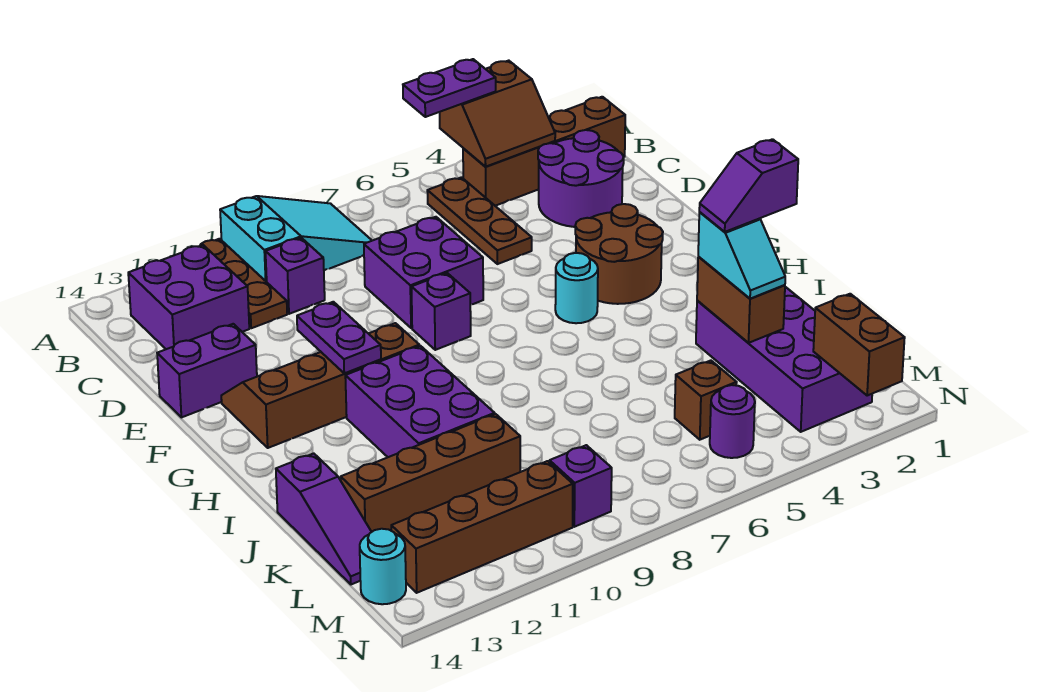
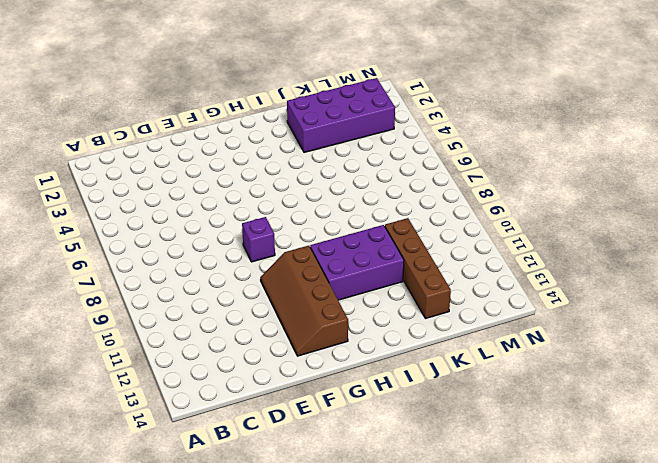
none -> cyan slope A8:B10 level 1 top 10
none -> brown plate A11:C11 level 1
none -> brown brick B1:B4 level 1

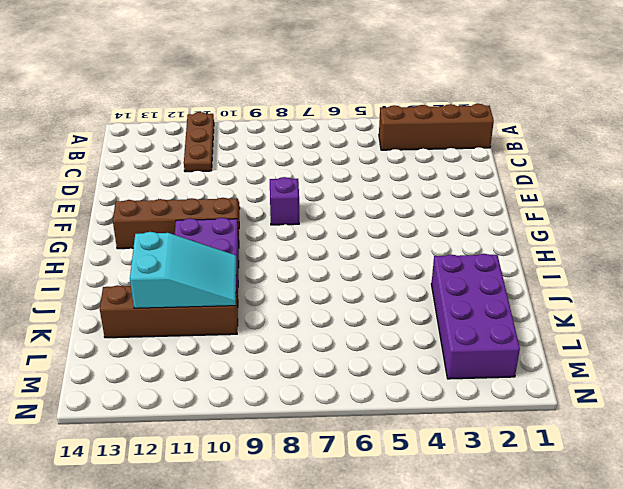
cyan slope J10:K12 level 2 top 12 -> cyan slope A8:B10 level 1 top 10
none -> brown plate B5:D5 level 1
none -> purple brick B12:C13 level 1
none -> purple round brick C2:D3 level 1

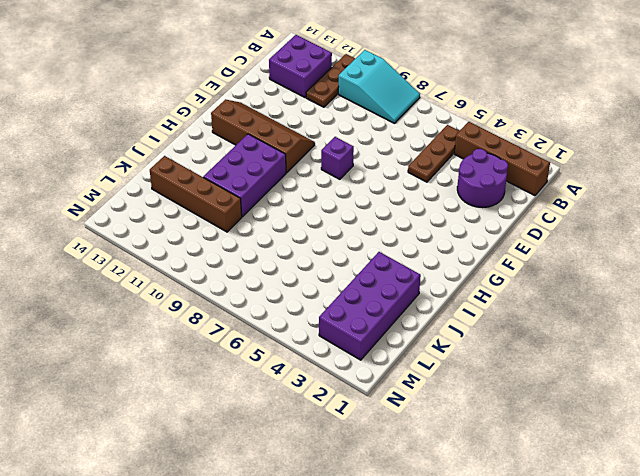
none -> purple brick C10 level 1
none -> purple brick D7:E8 level 1
none -> purple brick E13:E14 level 1

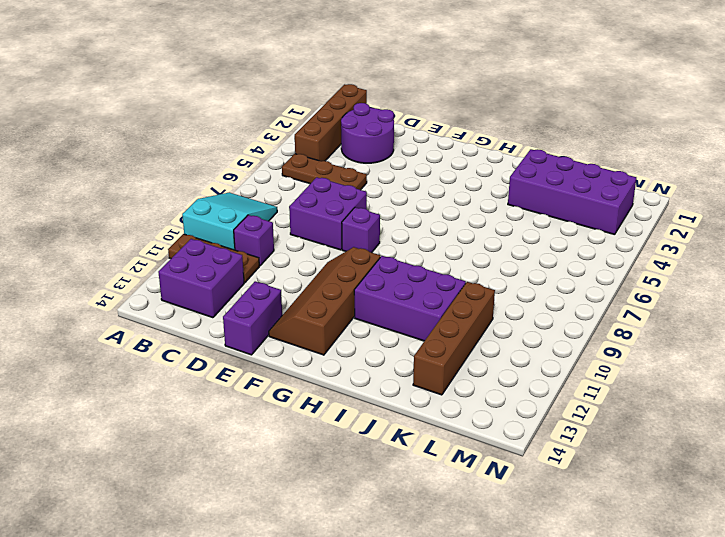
none -> brown round brick F3:G4 level 1
none -> cyan round brick G5 level 1
none -> purple slope J14:L14 level 1 top J

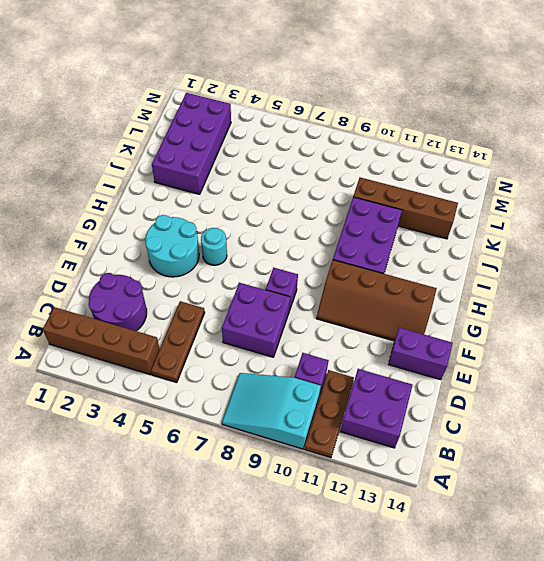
cyan round brick F3:G4 level 1 -> brown round brick F3:G4 level 1
none -> purple slope J14:L14 level 1 top J
none -> brown brick L5 level 1
none -> purple round brick M5 level 1

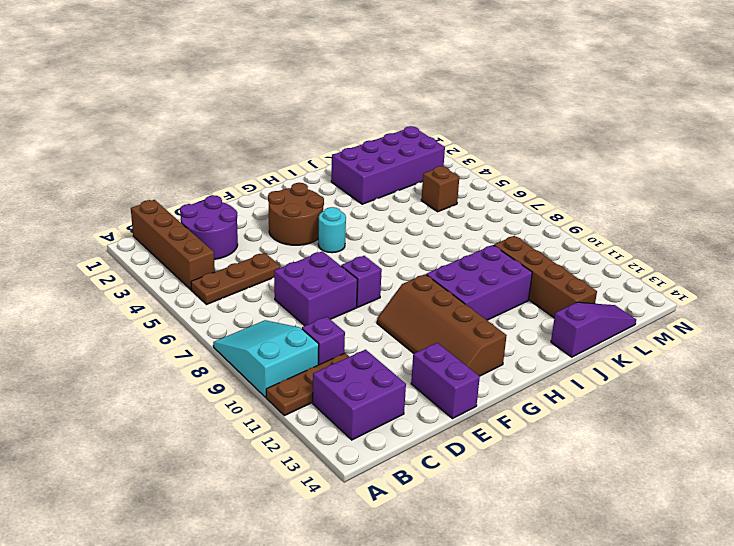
none -> purple round brick M5 level 1
none -> purple brick M9 level 1
none -> brown brick M10:M13 level 1

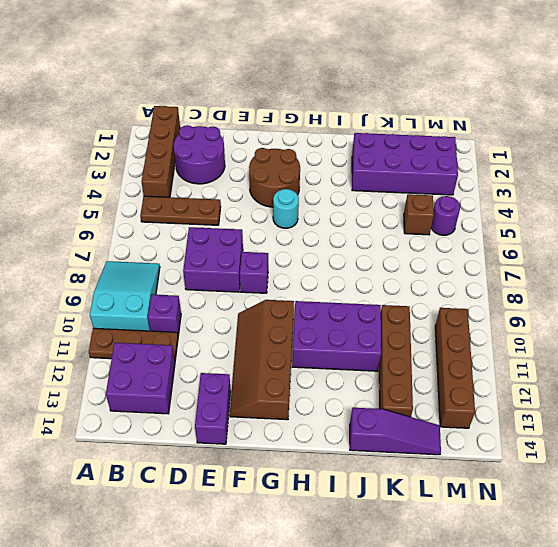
none -> purple brick M9 level 1
none -> cyan round brick M14 level 1
none -> brown slope A3:B4 level 2 top A

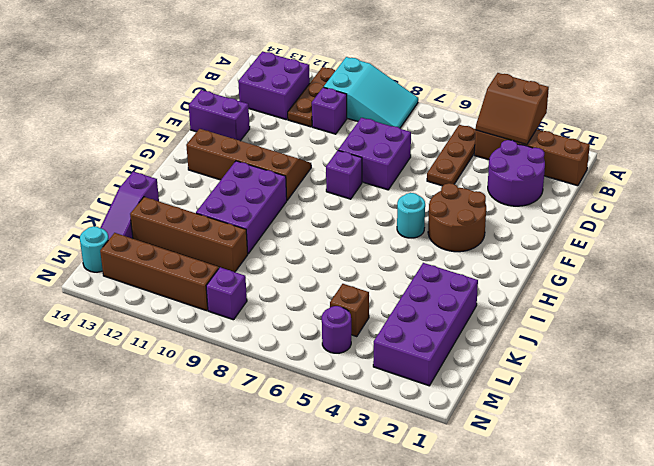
none -> purple plate F11:G11 level 2
none -> brown brick J3:K3 level 2
none -> brown brick M2:N2 level 2

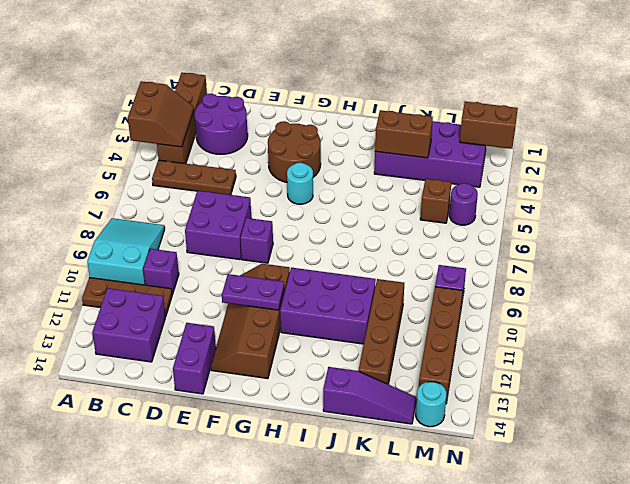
none -> purple plate A4:A5 level 3
none -> cyan slope J3:K3 level 3 top J
none -> purple slope J2:J3 level 4 top 2

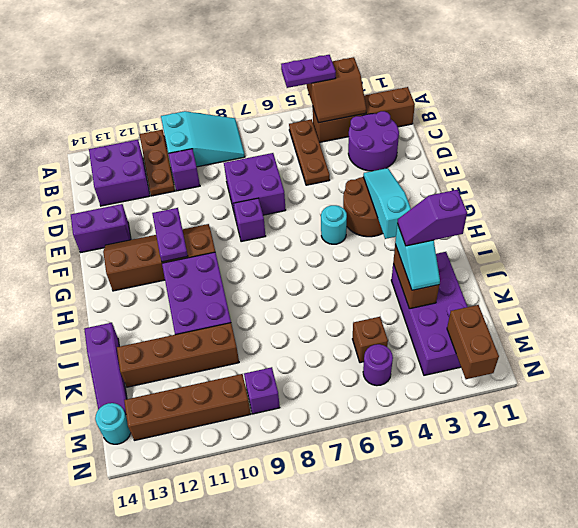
cyan slope F3:H3 level 2 top H -> none

